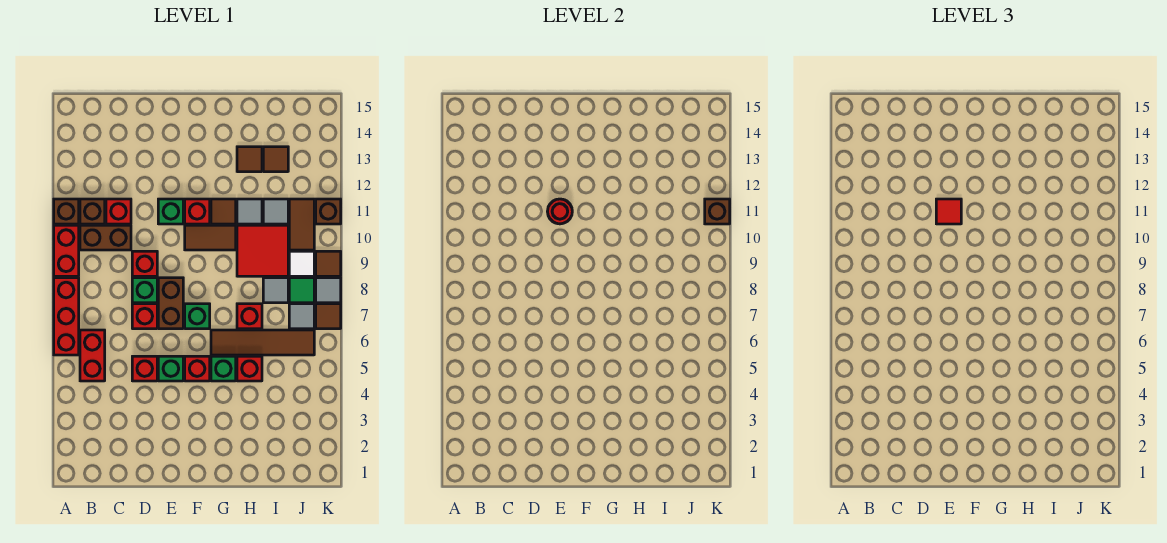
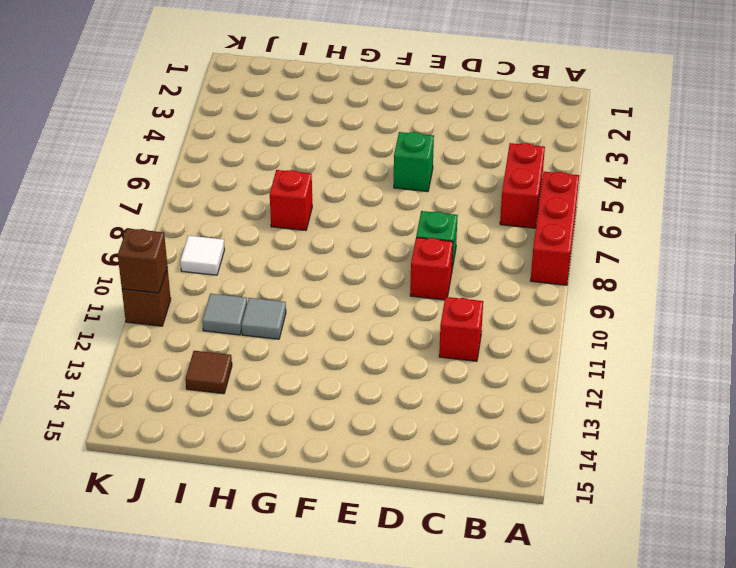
none -> red brick A9:A10 level 1
none -> brown brick A11 level 1
none -> brown brick B10:C10 level 1
none -> brown brick B11 level 1

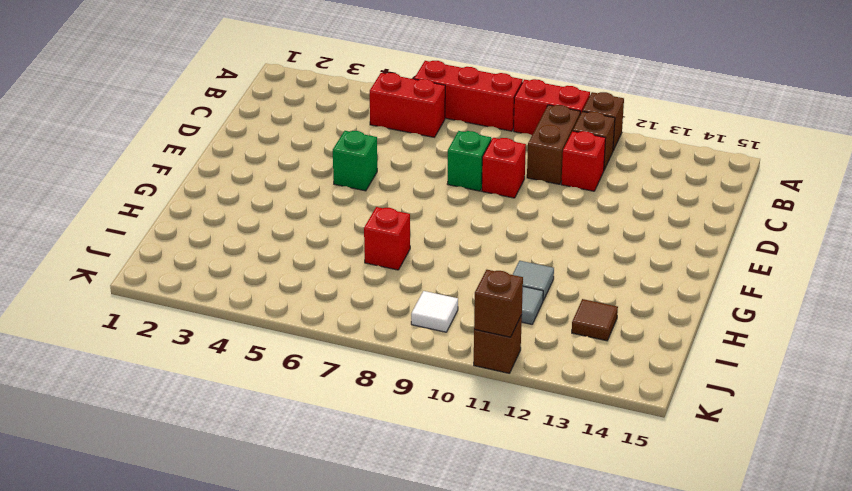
none -> red brick D5 level 1
none -> red brick D7 level 1
none -> brown brick E7:E8 level 1
none -> green brick E11 level 1

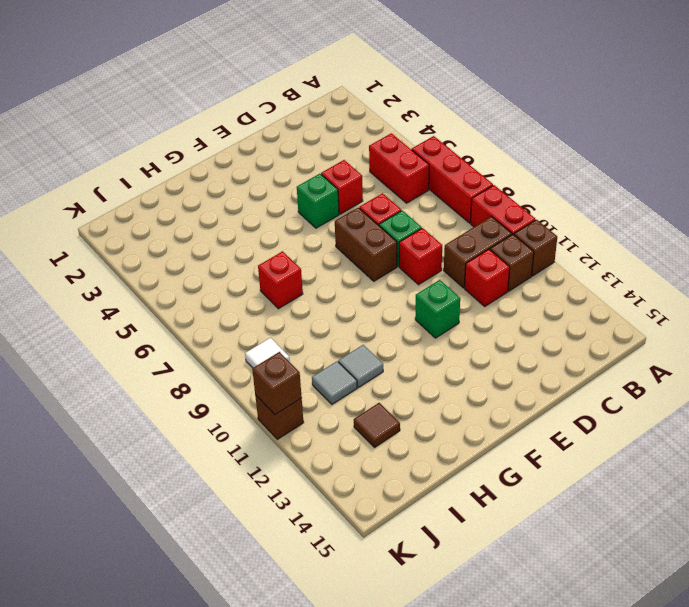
none -> red brick F5 level 1
none -> green brick F7 level 1
none -> brown tile F10:G10 level 1
none -> red brick F11 level 1

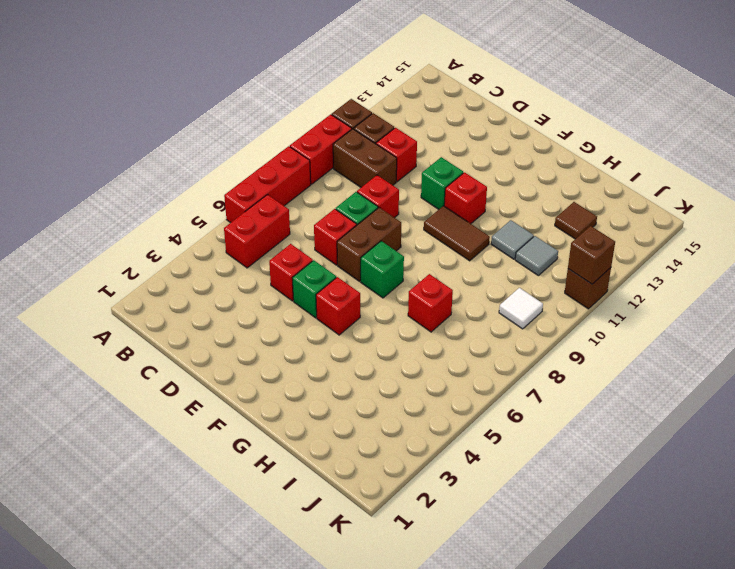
none -> green brick G5 level 1
none -> brown tile G6:J6 level 1
none -> brown tile G11 level 1
none -> red brick H5 level 1

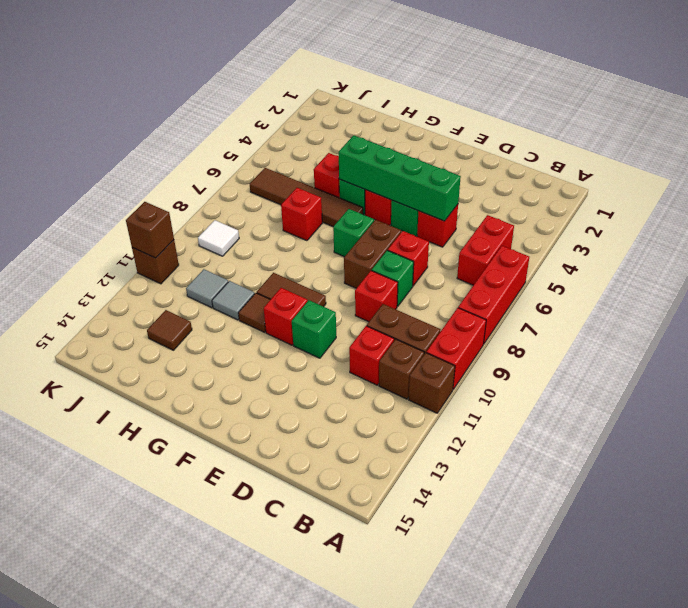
green brick D5:G5 level 2 -> none
none -> red tile H9:I10 level 1
none -> brown tile H13 level 1
none -> grey tile I8 level 1
none -> grey tile J7 level 1

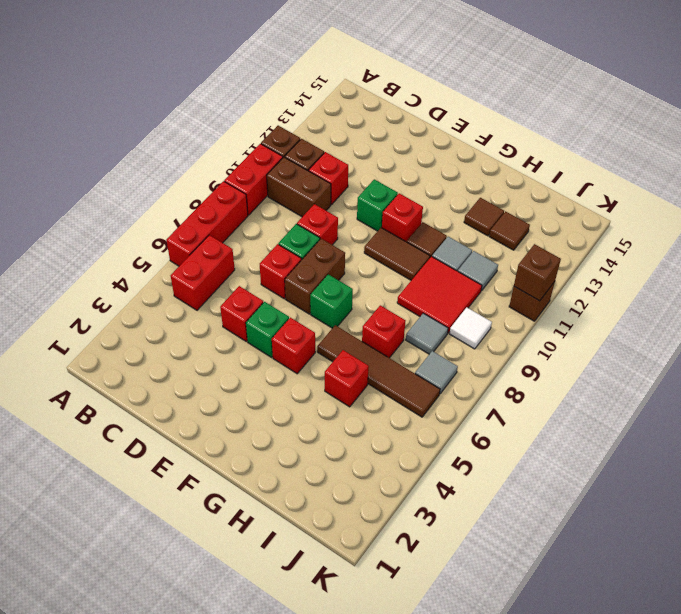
none -> green brick G5 level 1
none -> green tile J8 level 1
none -> brown tile J10:J11 level 1
none -> brown tile K7 level 1

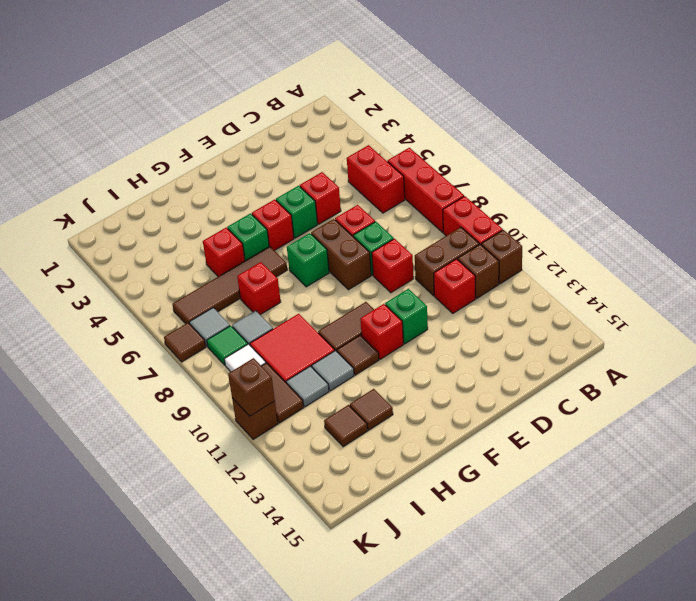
none -> grey tile K8 level 1
none -> brown tile K9 level 1
none -> red round brick E11 level 2
none -> red tile E11 level 3

